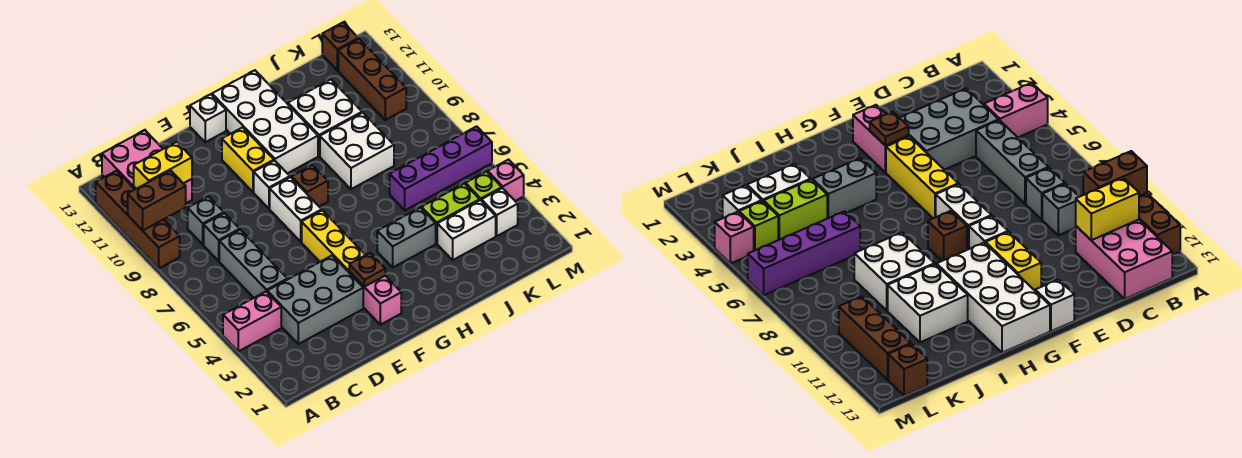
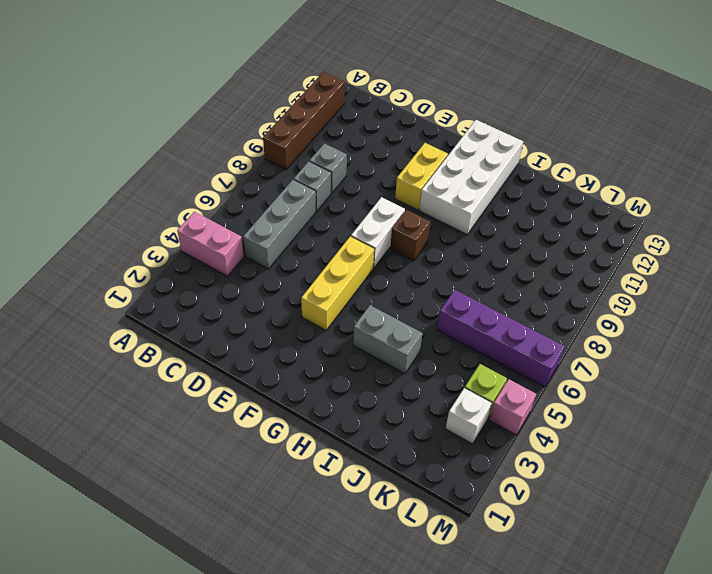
none -> pink brick B11:C13 level 1
none -> grey brick C3:E4 level 1
none -> pink brick F2:F3 level 1

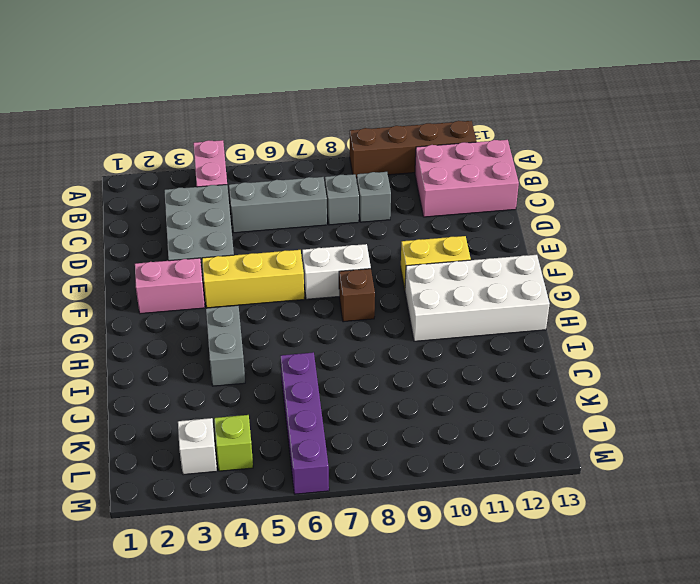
none -> white brick F9 level 1
none -> white brick F13 level 1
none -> white brick I8:J9 level 1

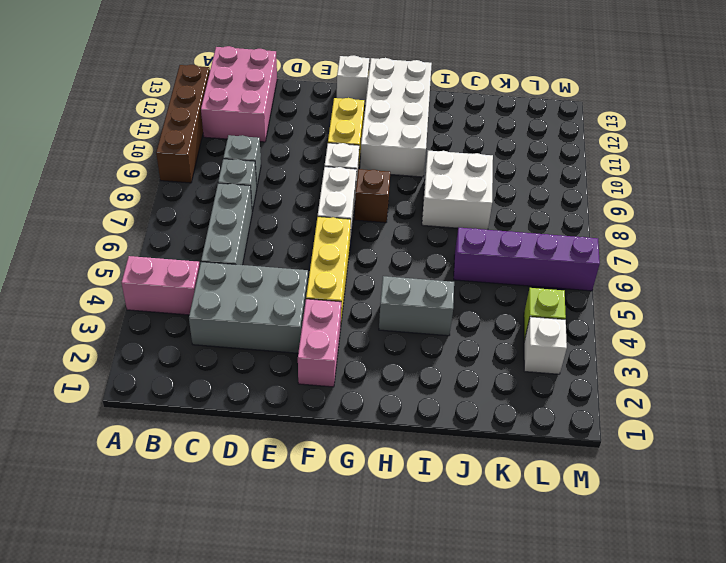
none -> white brick I10:J11 level 1
none -> white brick J3:K3 level 1
none -> lime brick J4:K4 level 1

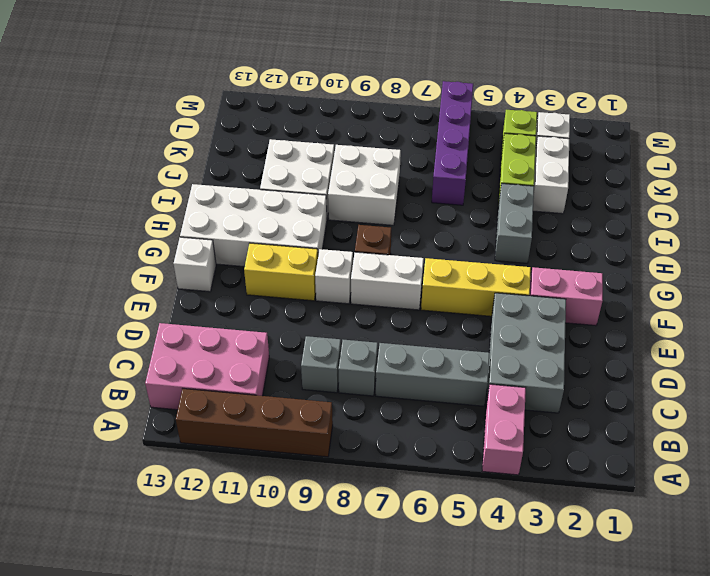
none -> brown brick L10:L12 level 1
none -> brown brick L13 level 1
none -> pink brick M4 level 1

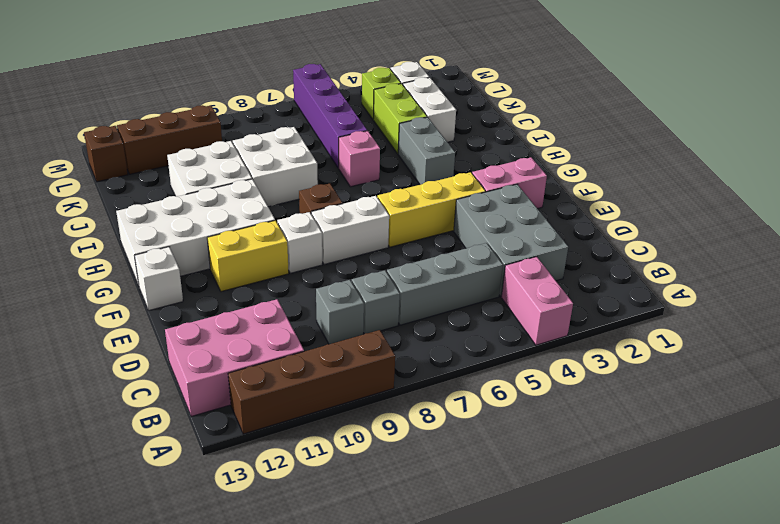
pink brick I6 level 1 -> pink brick M4 level 1
none -> brown brick A10:B10 level 2
none -> yellow brick B11:C11 level 2
none -> brown plate F3 level 2

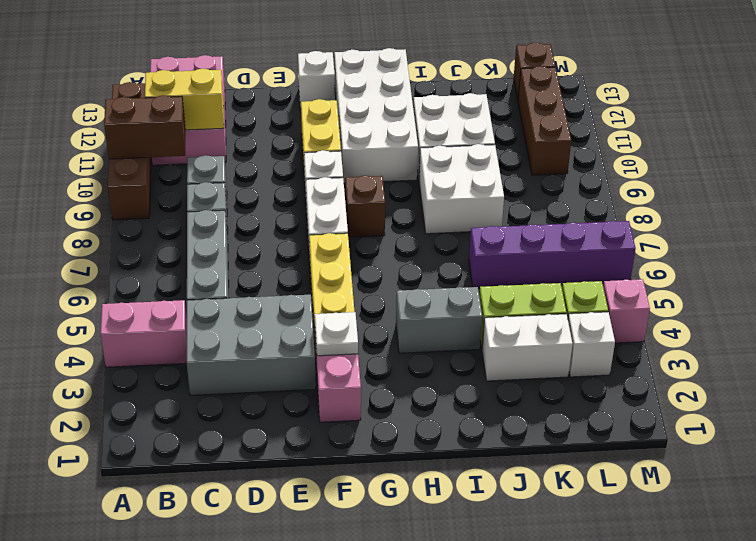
white plate F3 level 2 -> brown plate F3 level 2

